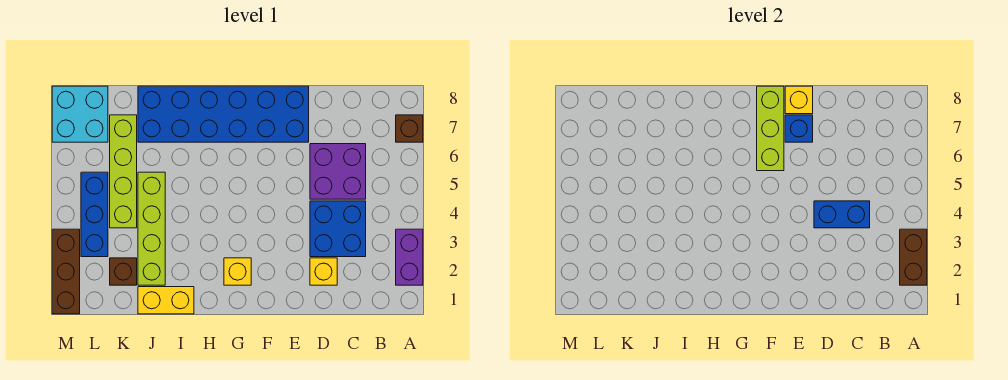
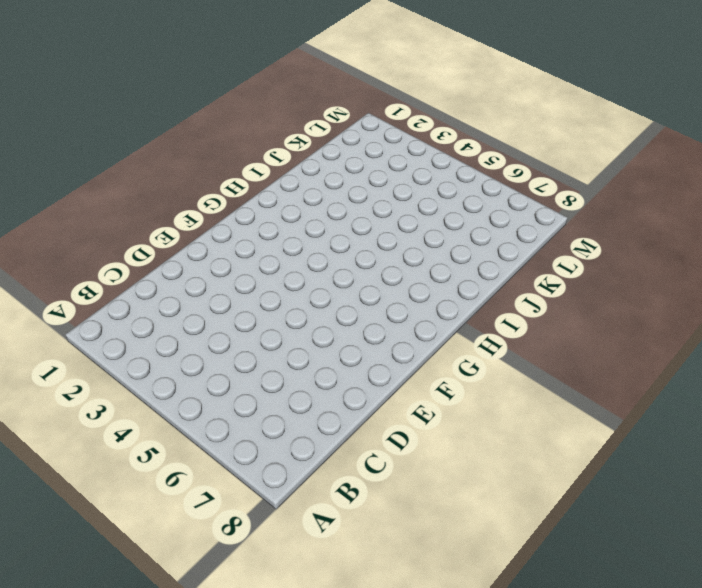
none -> purple brick A2:A3 level 1
none -> brown brick A7 level 1
none -> blue brick C3:D4 level 1

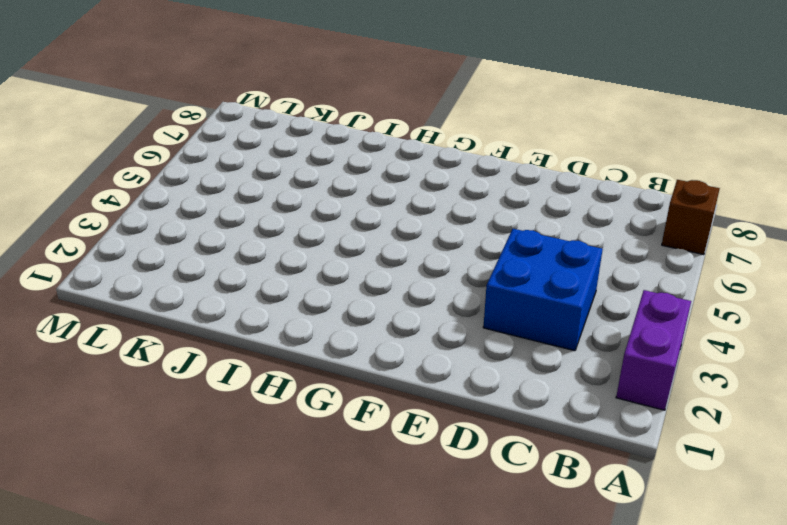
none -> purple brick C5:D6 level 1
none -> yellow brick D2 level 1
none -> blue brick E7:J8 level 1

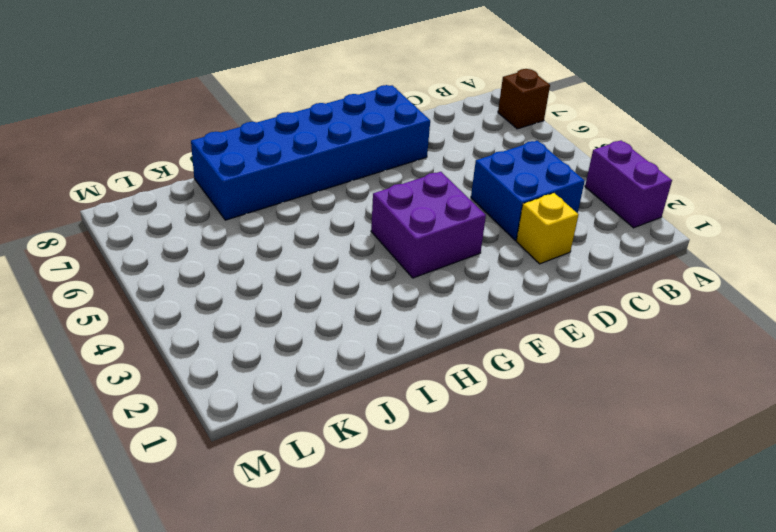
purple brick F3:G4 level 1 -> purple brick C5:D6 level 1
none -> yellow brick G2 level 1
none -> yellow brick I1:J1 level 1
none -> lime brick J2:J5 level 1

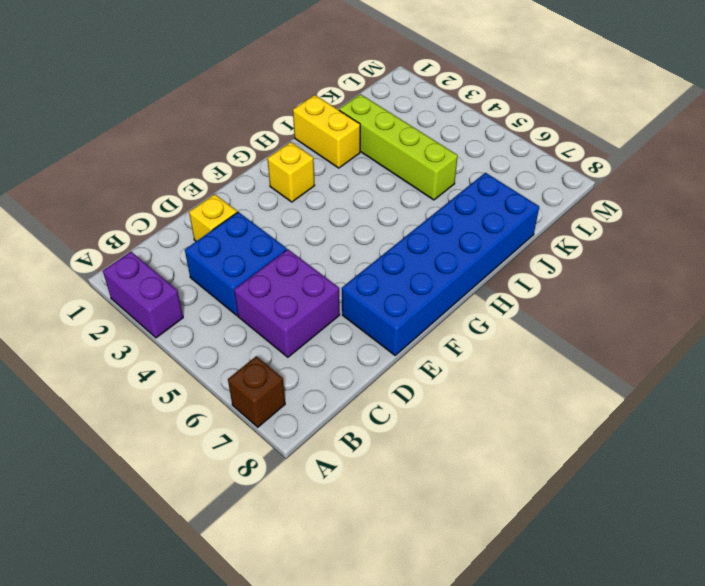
yellow brick I1:I2 level 1 -> yellow brick I1:J1 level 1
none -> brown brick K2 level 1
none -> lime brick K4:K7 level 1
none -> blue brick L3:L5 level 1

